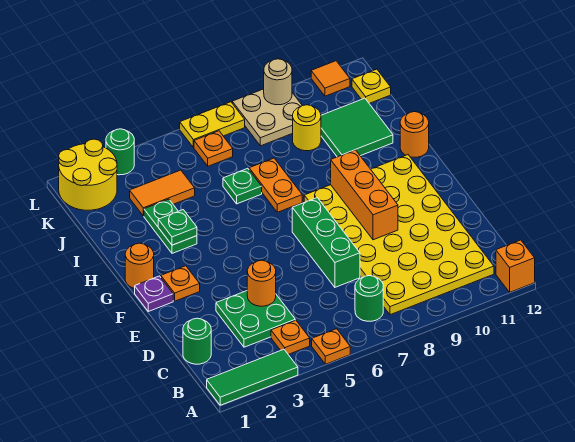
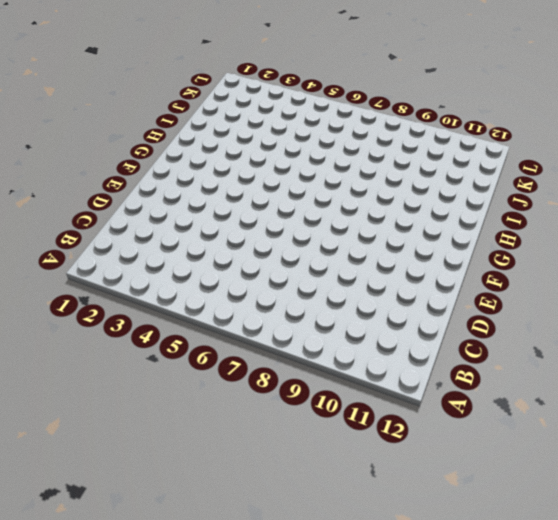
none -> green tile A1:A3 level 1
none -> orange plate A5 level 1
none -> orange brick A12 level 1
none -> orange plate B4 level 1

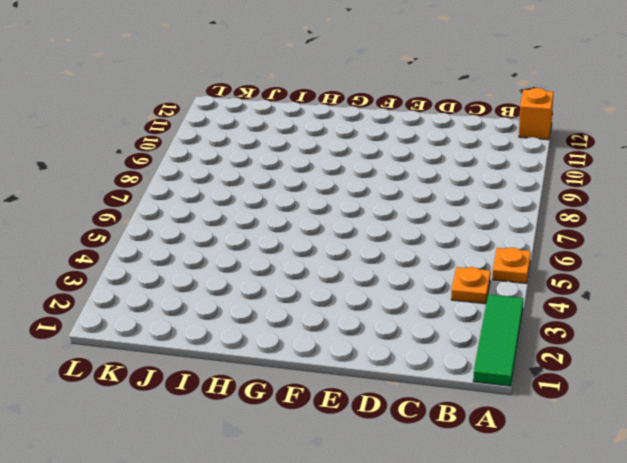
none -> green round brick B7 level 1
none -> yellow plate B8:G11 level 1
none -> green round brick C1 level 1
none -> green plate C3:D4 level 1

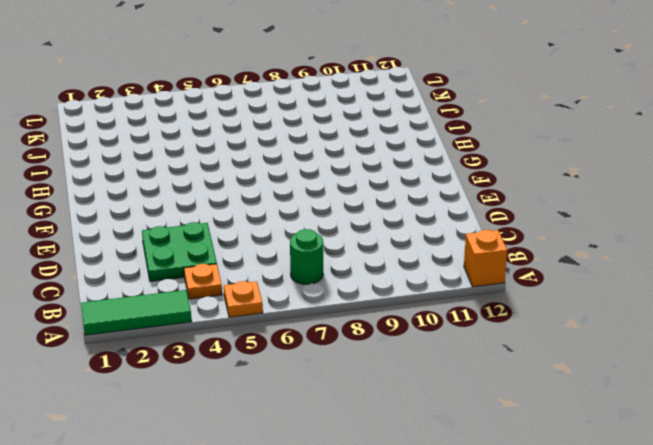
none -> yellow plate B8:G11 level 1
none -> green round brick C1 level 1
none -> green brick D7:F7 level 1
none -> purple plate F1 level 1

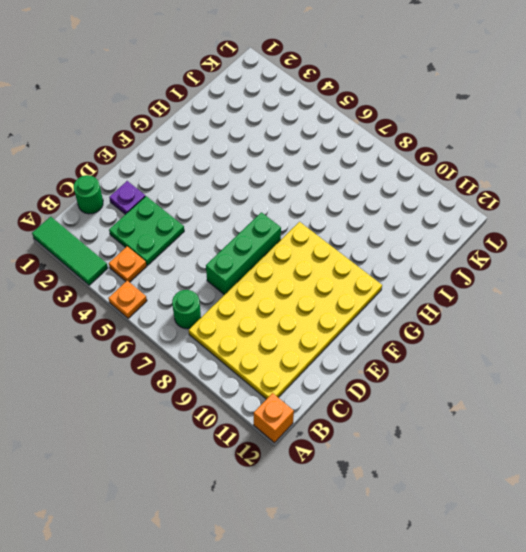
purple plate D2 level 1 -> purple plate F1 level 1
none -> orange plate F2 level 1
none -> orange round brick G1 level 1
none -> green plate H3:I3 level 1
none -> orange plate H7:I7 level 1

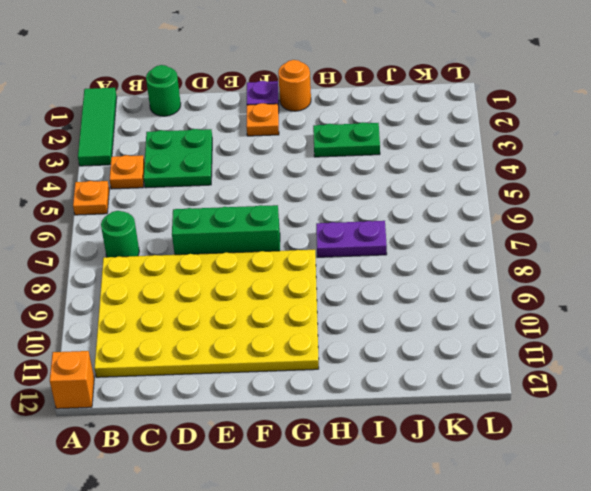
purple plate H7:I7 level 1 -> orange plate H7:I7 level 1
none -> orange round brick H12 level 1
none -> green plate I6 level 1
none -> green tile I10:J11 level 1
none -> orange tile J3:J4 level 1

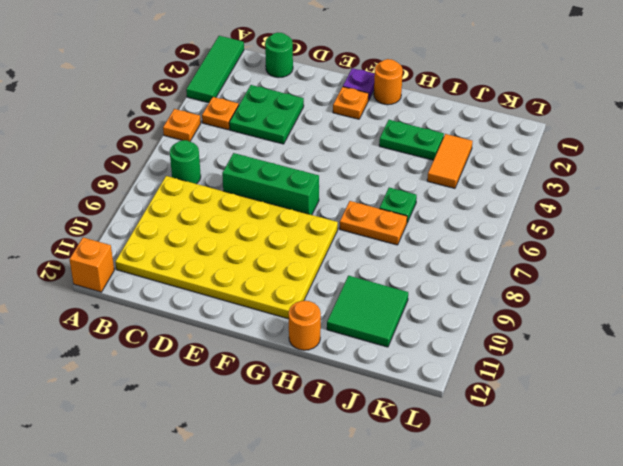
none -> yellow round brick J9 level 1
none -> yellow round brick K1:L2 level 1
none -> orange plate K6 level 1
none -> tan plate K8:L9 level 1

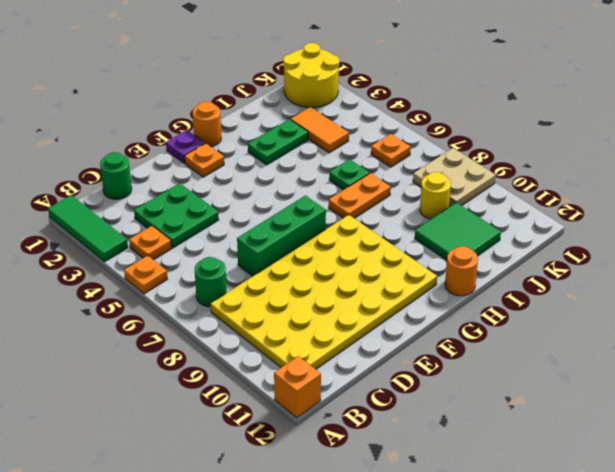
none -> yellow plate K12 level 1
none -> green round brick L3 level 1
none -> yellow plate L6:L7 level 1
none -> orange tile L11 level 1

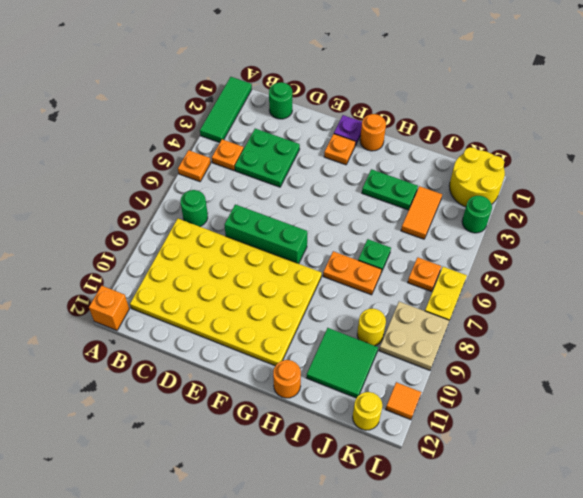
yellow round brick K12 level 1 -> yellow plate K12 level 1
none -> orange round brick D4 level 2
none -> orange brick E9:G9 level 2
none -> green plate H3 level 2
none -> tan round brick L9 level 2

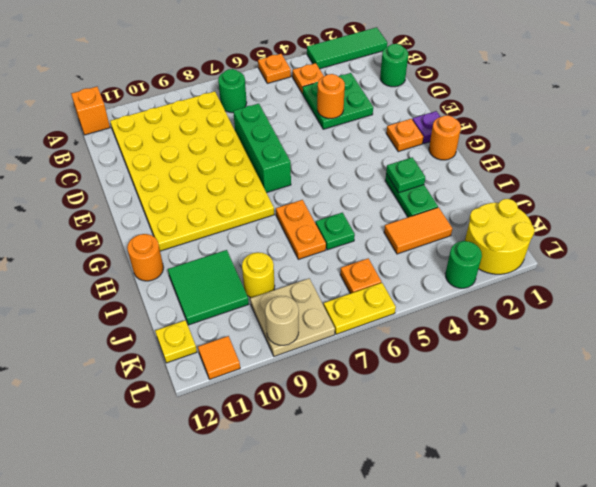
none -> orange brick E9:G9 level 2

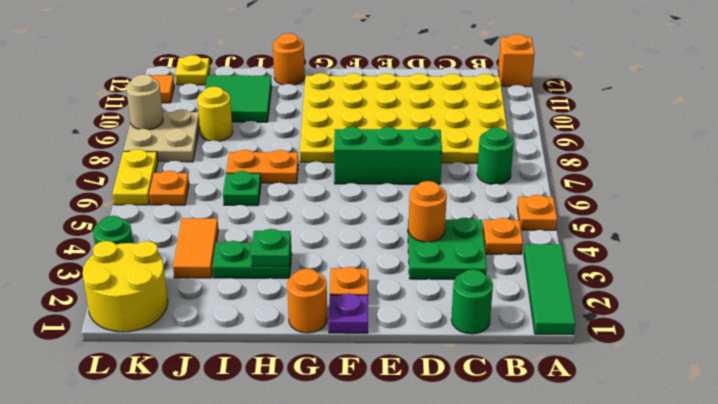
none -> orange brick E9:G9 level 2

